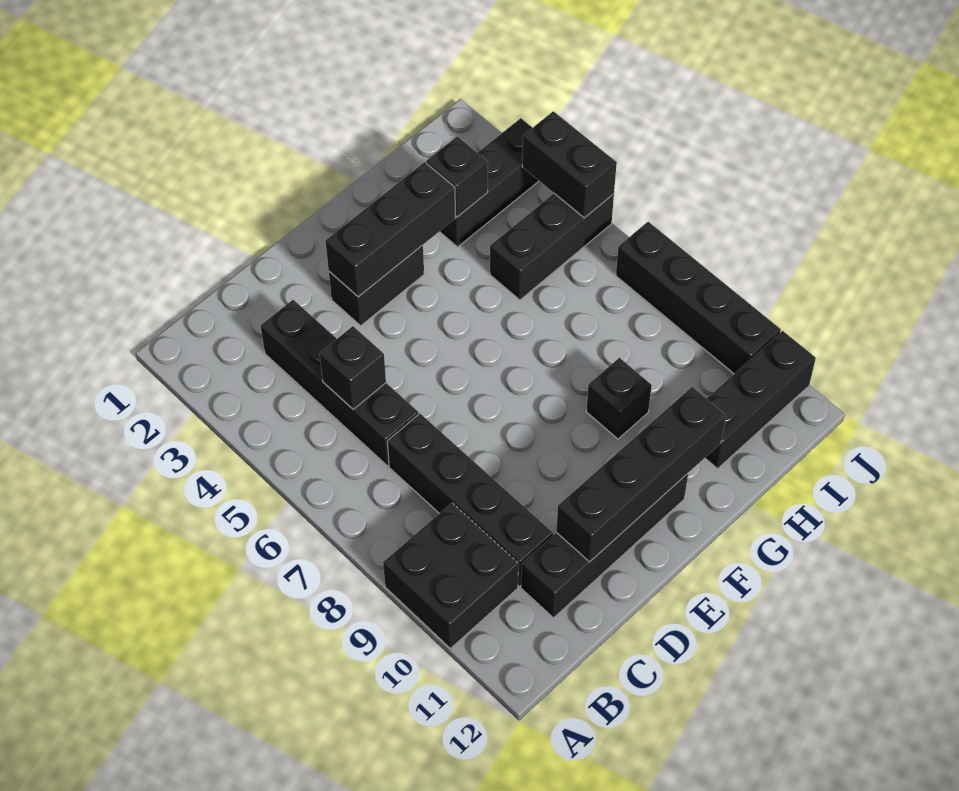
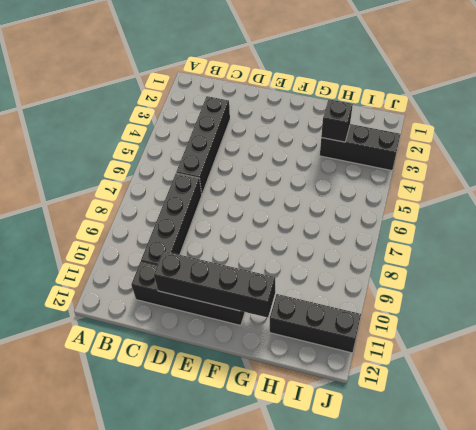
none -> black brick A9:B10 level 1
none -> black brick E3:F3 level 1
none -> black brick G9 level 1

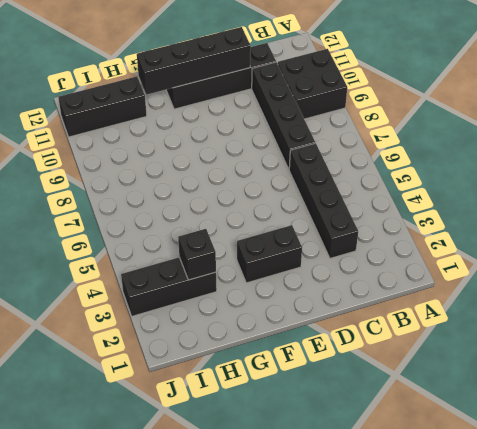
none -> black brick G9 level 1
none -> black brick H5:J5 level 1
none -> black brick J7:J10 level 1

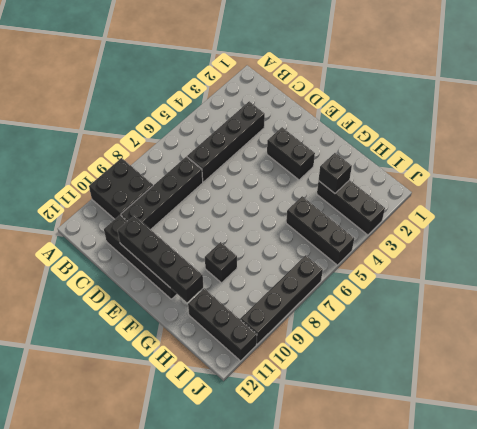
none -> black brick C5 level 2
none -> black brick E3:G3 level 2
none -> black brick J4:J5 level 2

